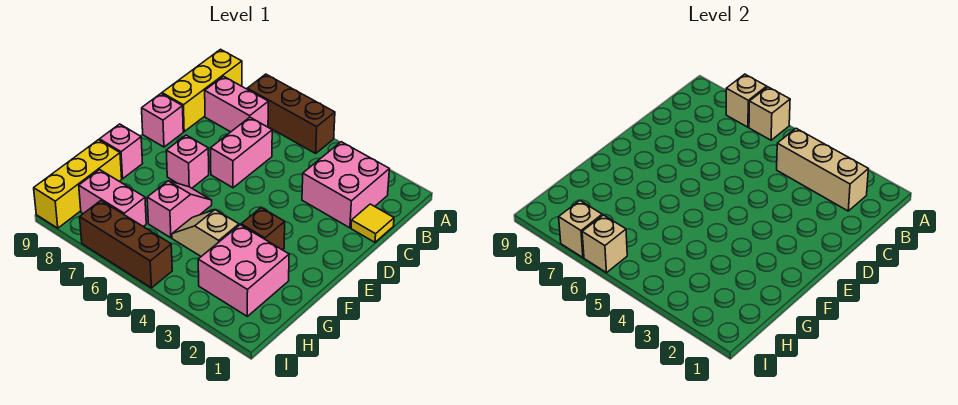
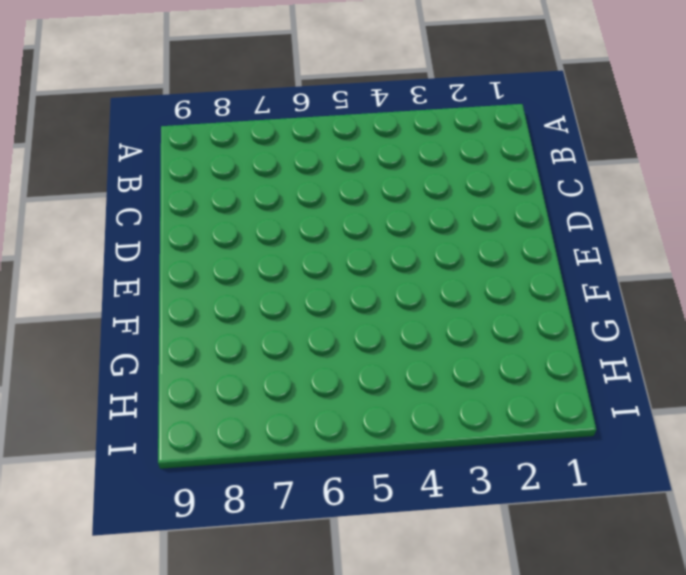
none -> brown brick A5:A7 level 1
none -> yellow brick A9:C9 level 1
none -> pink brick B2:C3 level 1

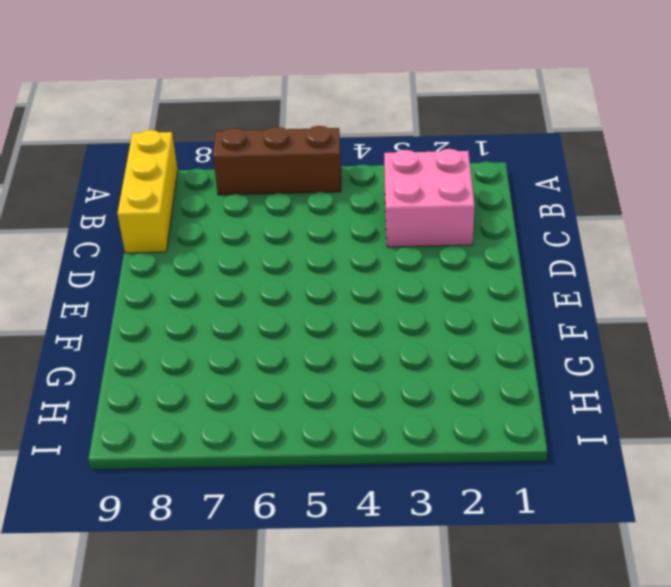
none -> pink brick B7:B8 level 1
none -> yellow tile C1 level 1
none -> pink brick C6:D6 level 1

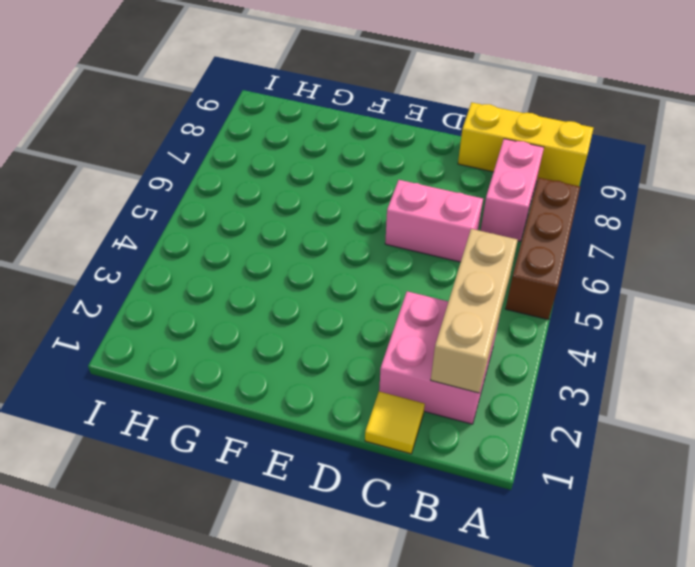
none -> pink brick D9 level 1
none -> pink brick E7 level 1
none -> brown brick F3 level 1

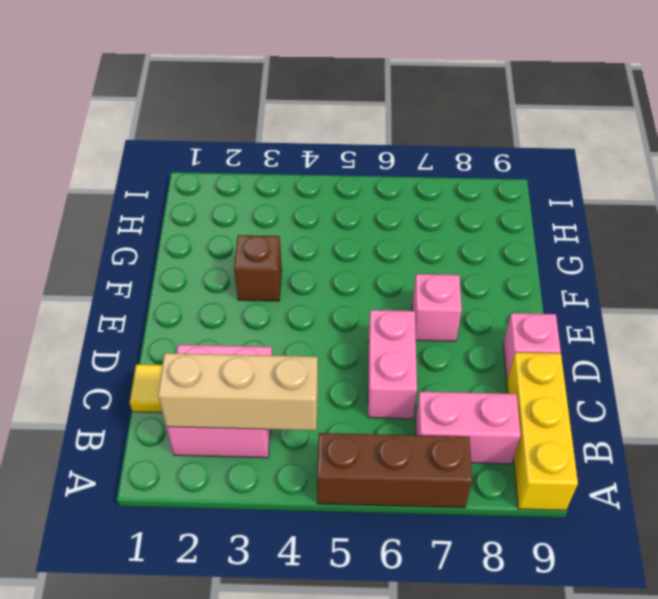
none -> pink slope F6:G6 level 1 top G
none -> pink brick F9 level 1
none -> pink brick G2:H3 level 1

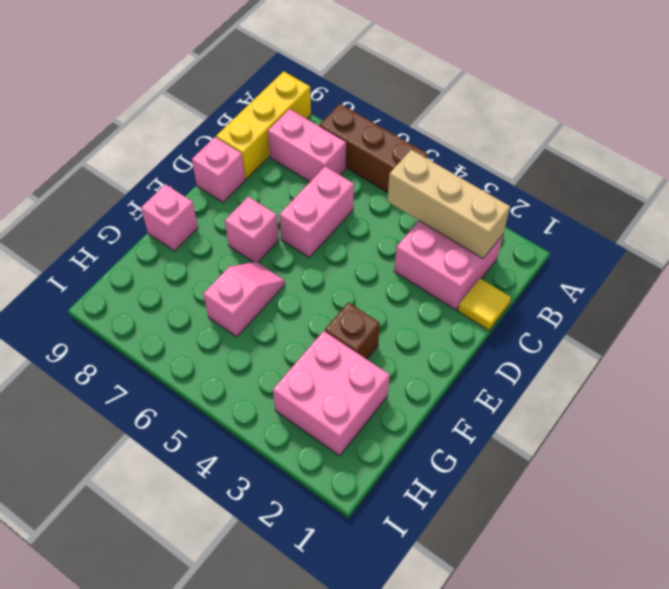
none -> tan slope G4:G5 level 1 top 4
none -> yellow brick G9:I9 level 1
none -> pink brick H7:H8 level 1

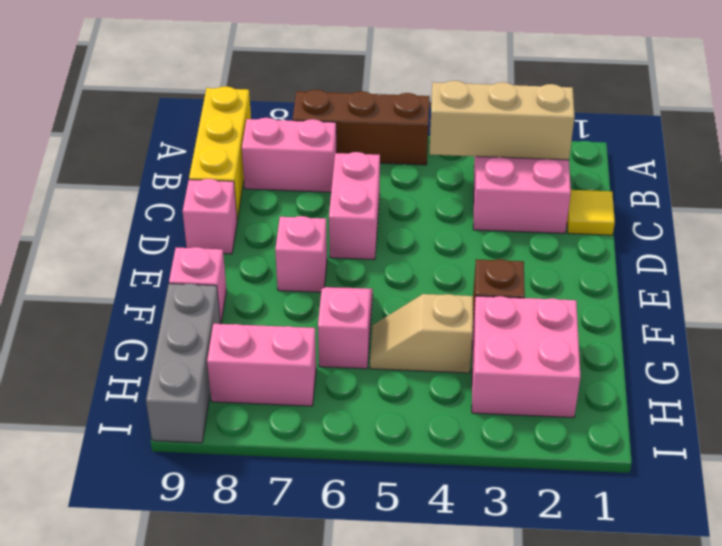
grey brick G9:I9 level 1 -> yellow brick G9:I9 level 1
none -> brown brick I5:I7 level 1
none -> tan brick A6 level 2
none -> tan brick A7 level 2

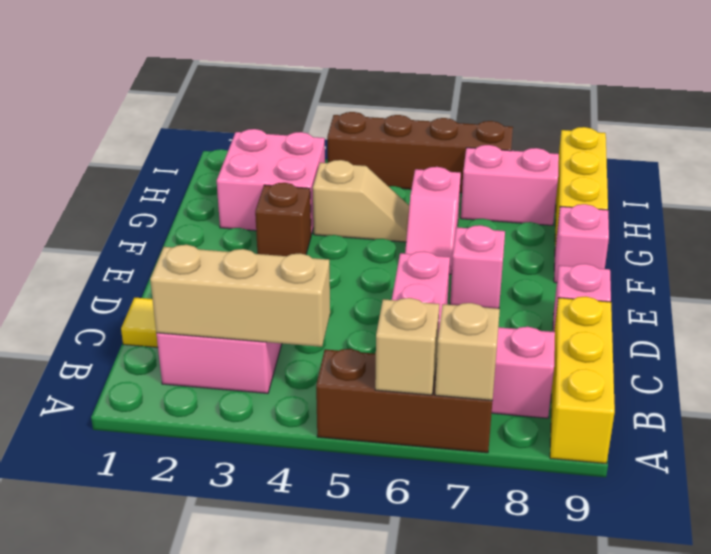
brown brick I4:I7 level 1 -> brown brick I5:I7 level 1
none -> tan brick I6 level 2
none -> tan brick I7 level 2

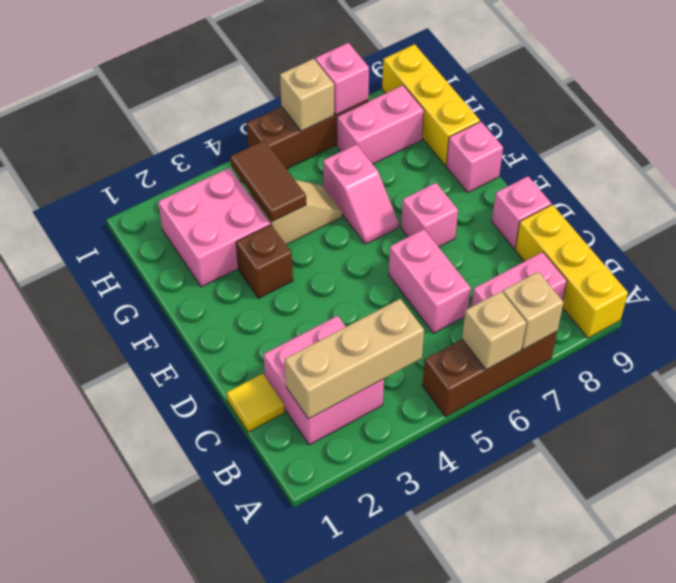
brown tile G4:H4 level 2 -> none
pink brick I7 level 2 -> tan brick I7 level 2

